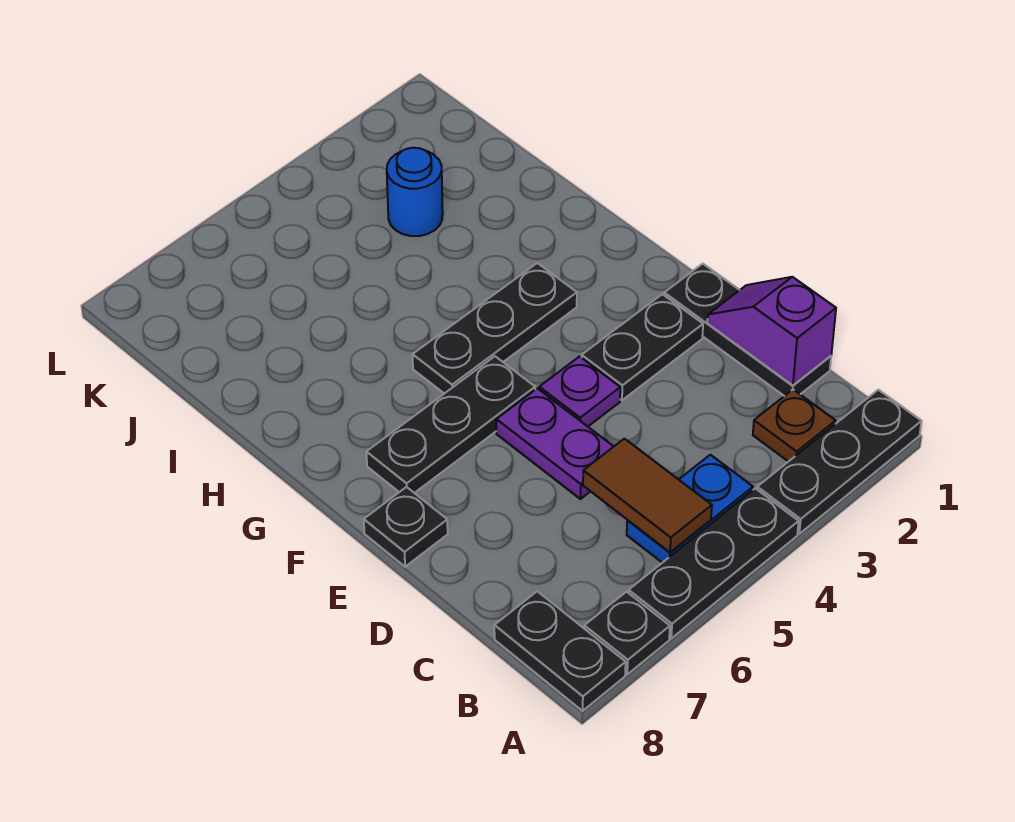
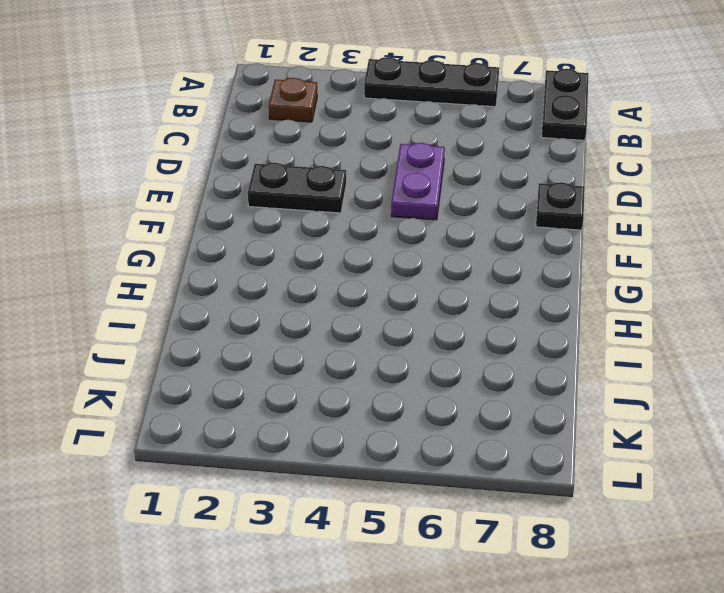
none -> black plate A1:A3 level 1
none -> black plate A7 level 1
none -> blue plate B4:B5 level 1

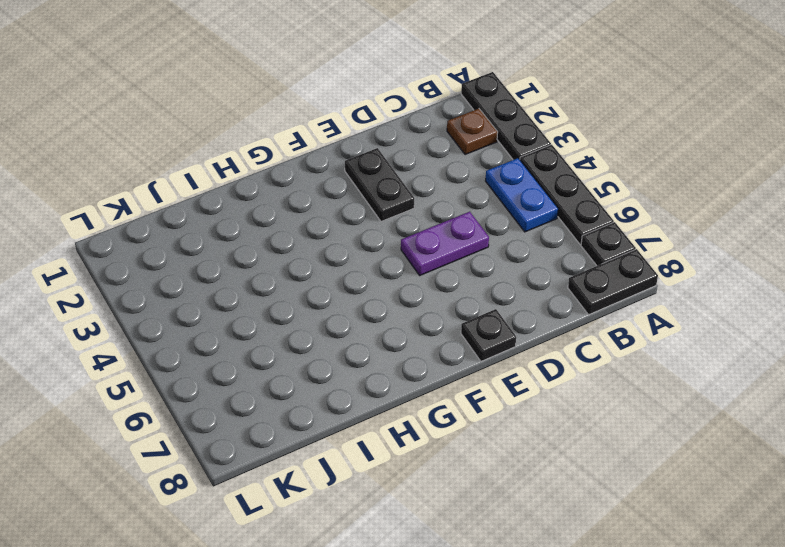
none -> black plate C1:E1 level 1
none -> purple plate E4 level 1
none -> black plate F5:F7 level 1

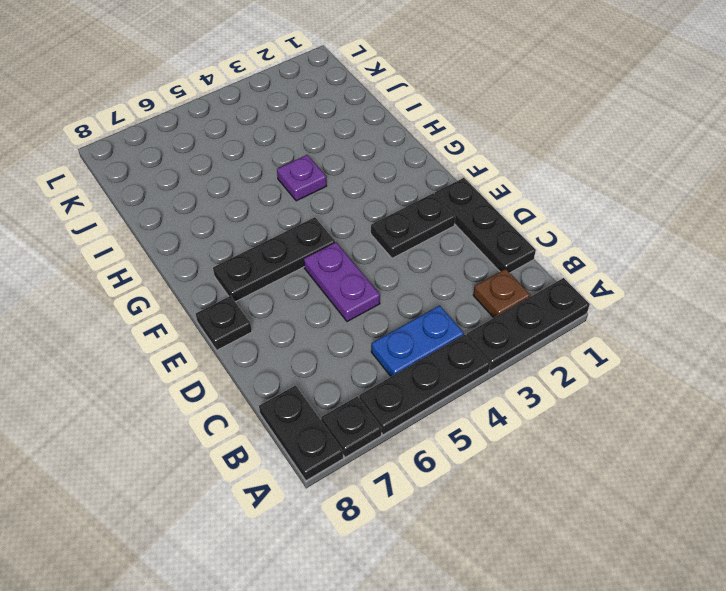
purple plate H4 level 1 -> purple plate E4 level 1
none -> black plate G3:G5 level 1
none -> blue round brick J3 level 1
none -> brown tile B5:C5 level 2

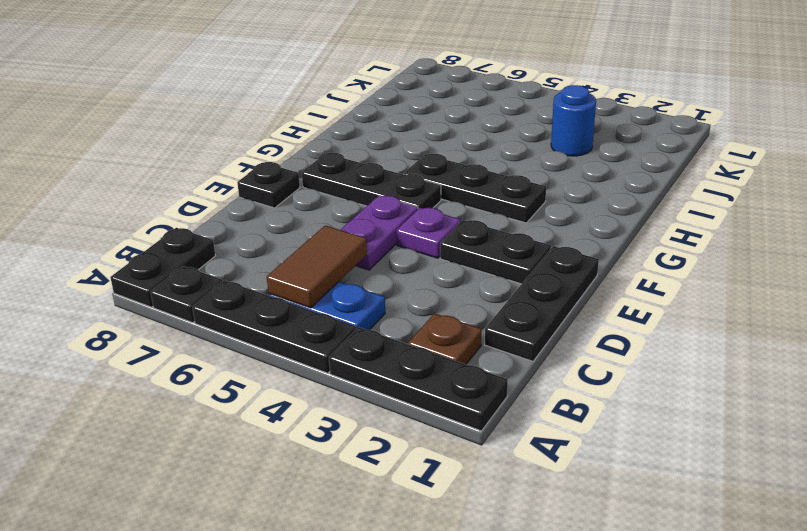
none -> purple slope C1:D1 level 2 top C

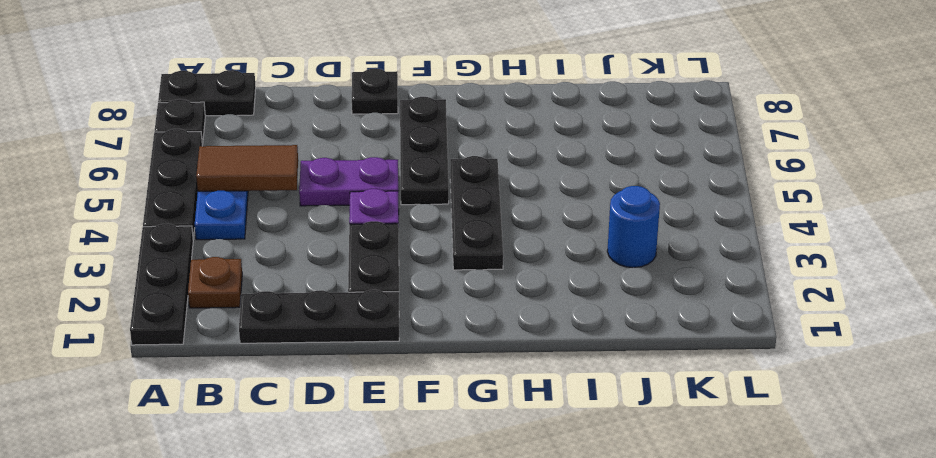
none -> purple slope C1:D1 level 2 top C

